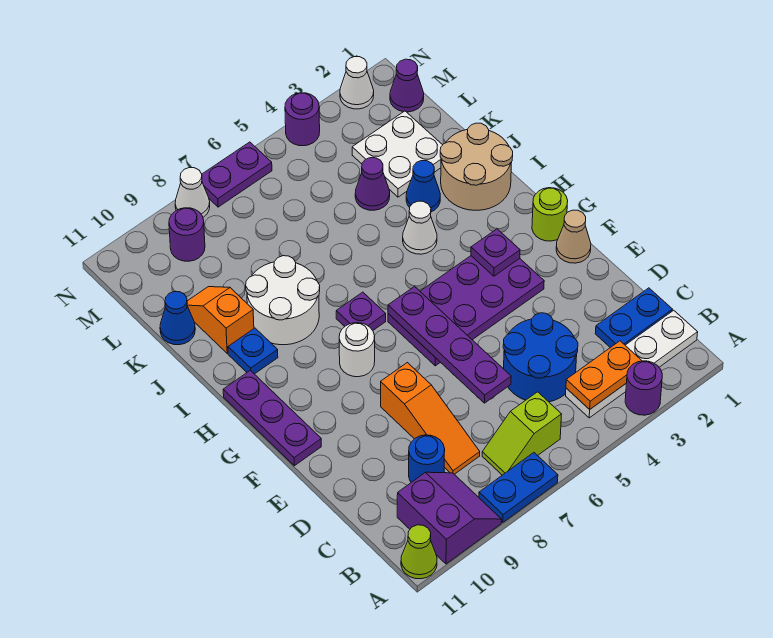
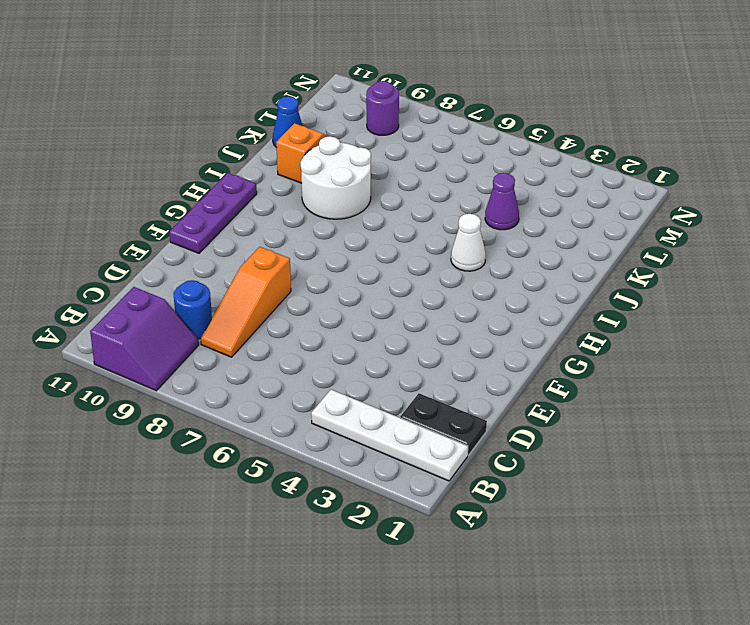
black plate C1:C2 level 1 -> blue plate C1:C2 level 1
none -> purple round brick A3 level 1
none -> blue plate A7:A8 level 1
none -> lime cone A11 level 1
none -> lime slope B6:B7 level 1 top 6

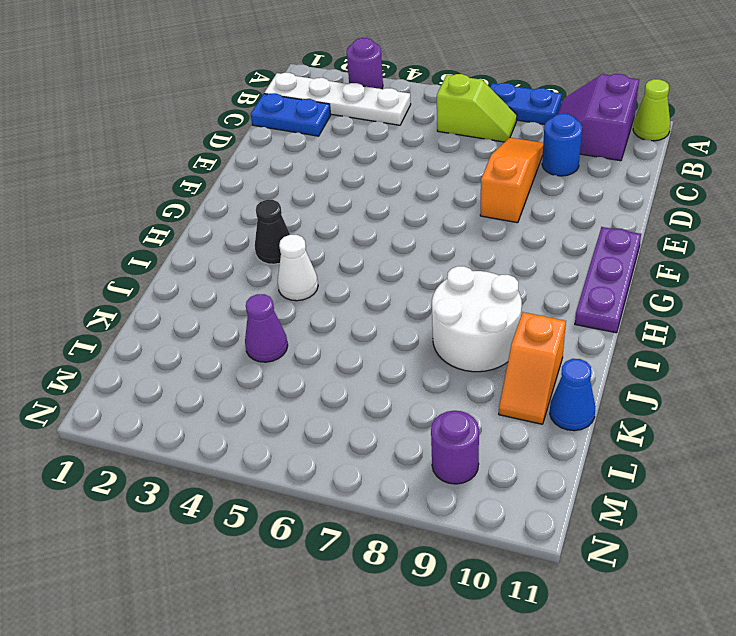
black cone H3 level 1 -> none
none -> blue round brick C4:D5 level 1
none -> tan cone F1 level 1
none -> purple plate F3:G6 level 1
none -> lime round brick G1 level 1

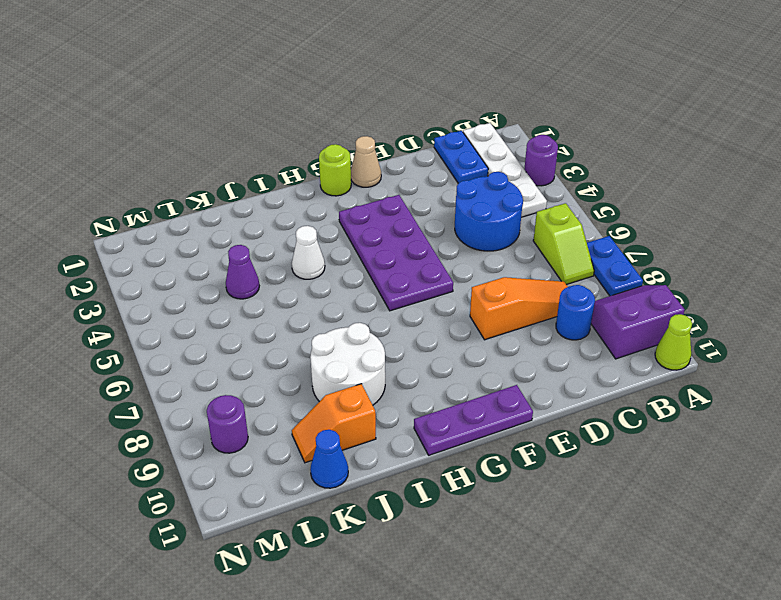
none -> white round brick G8 level 1
none -> purple plate H7 level 1
none -> tan round brick I1:J2 level 1
none -> blue plate I10 level 1

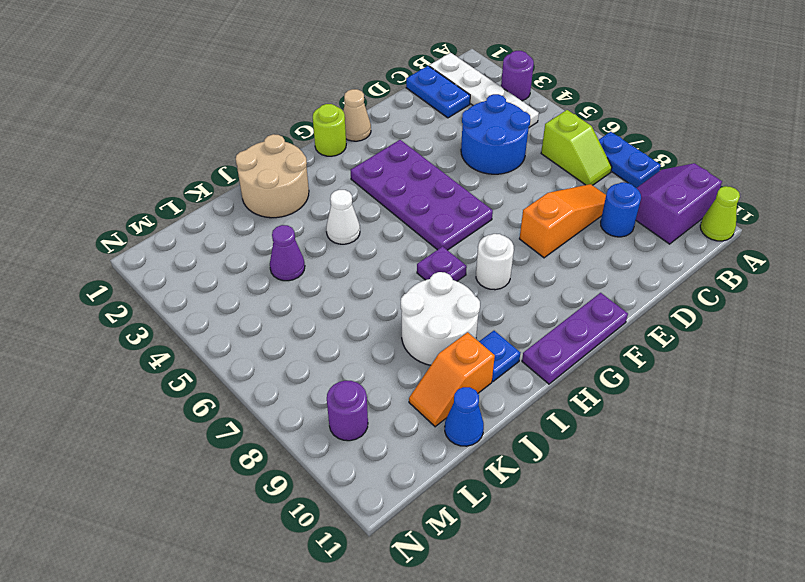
none -> blue cone J3 level 1
none -> white plate K2:L3 level 1
none -> purple cone M1 level 1
none -> white cone N2 level 1

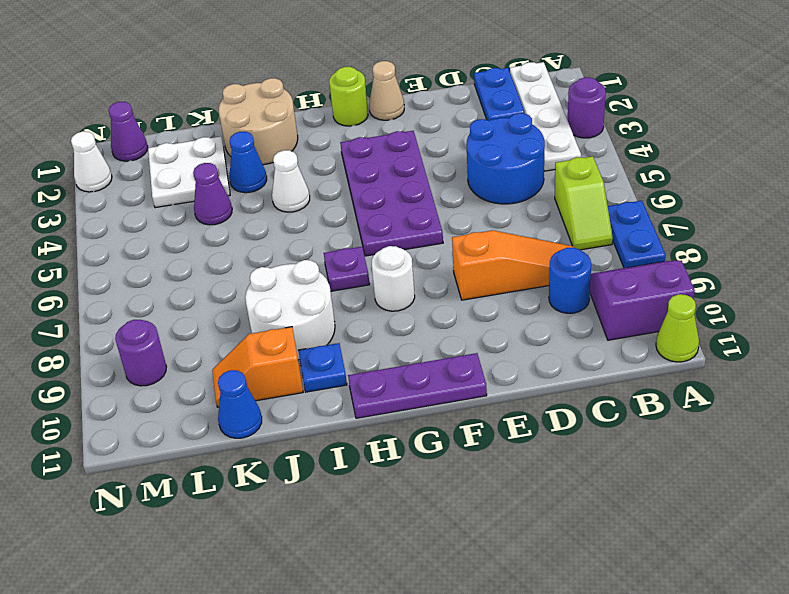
none -> purple round brick N4 level 1
none -> purple plate N6:N7 level 1
none -> white cone N8 level 1
none -> orange plate B3:B4 level 2

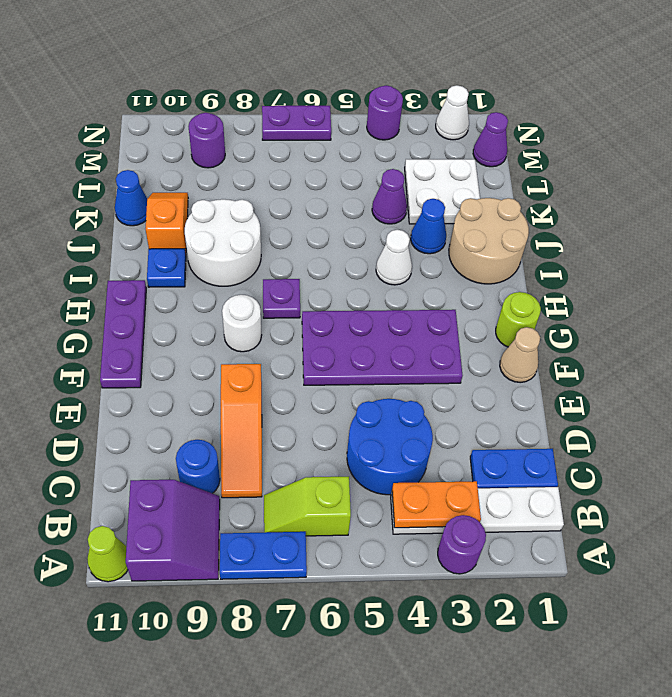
none -> white cone N8 level 1
none -> purple plate D6:G6 level 2
none -> purple plate G3 level 2

